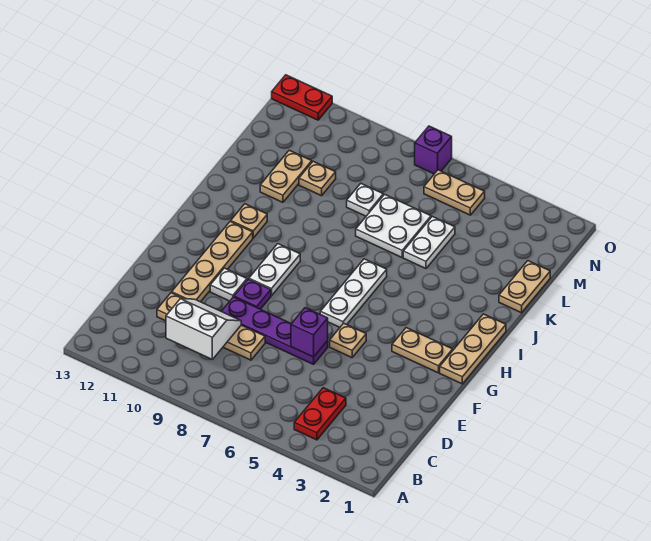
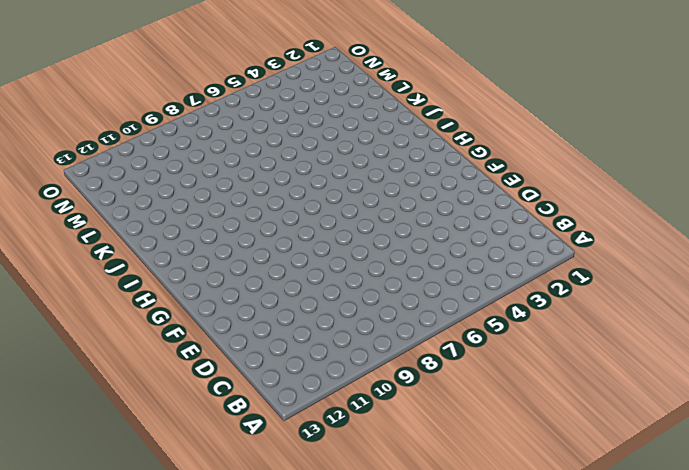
none -> red plate B4:C4 level 1
none -> tan plate D8:D11 level 1
none -> purple plate E6:E9 level 1

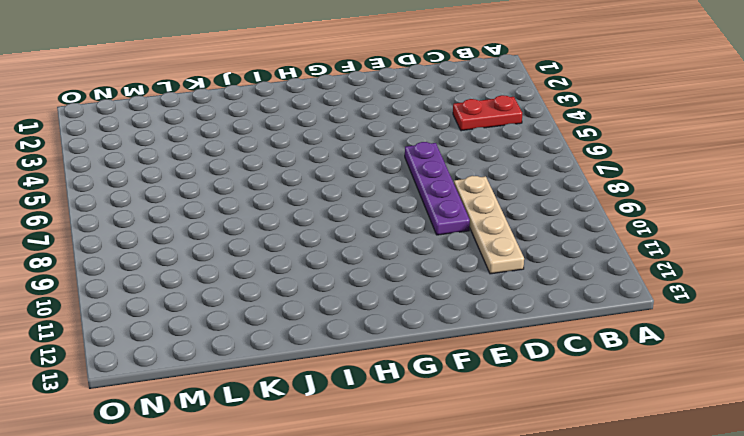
none -> tan plate E11:H11 level 1
none -> tan plate F5 level 1
none -> purple plate F9 level 1

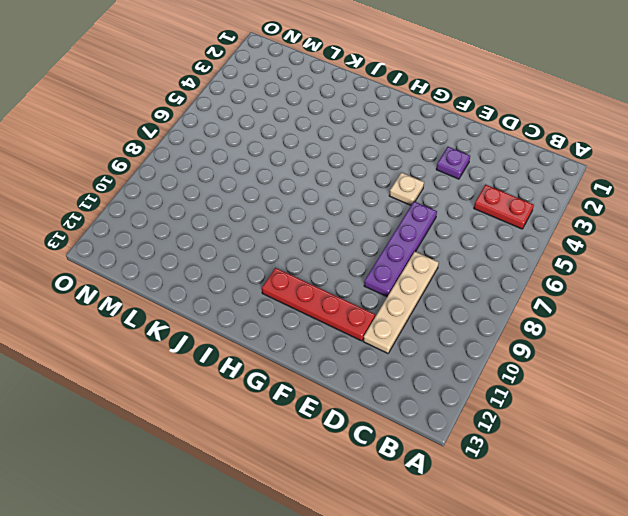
purple plate E3 level 1 -> purple plate F9 level 1
red plate E11:H11 level 1 -> tan plate E11:H11 level 1
none -> white plate F10 level 1
none -> tan plate G1:I1 level 1
none -> tan plate G2:G3 level 1

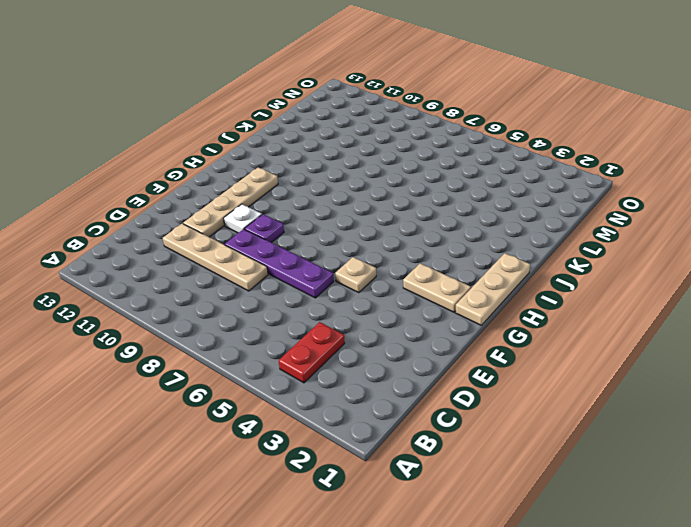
none -> white plate G6:I6 level 1
none -> white plate G9:H9 level 1
none -> tan plate I11 level 1

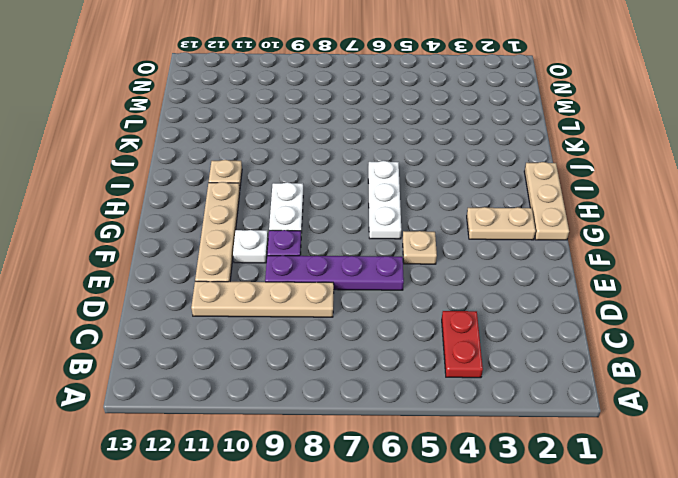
none -> tan plate K1:L1 level 1
none -> white plate K5:L5 level 1
none -> white plate K6:L7 level 1

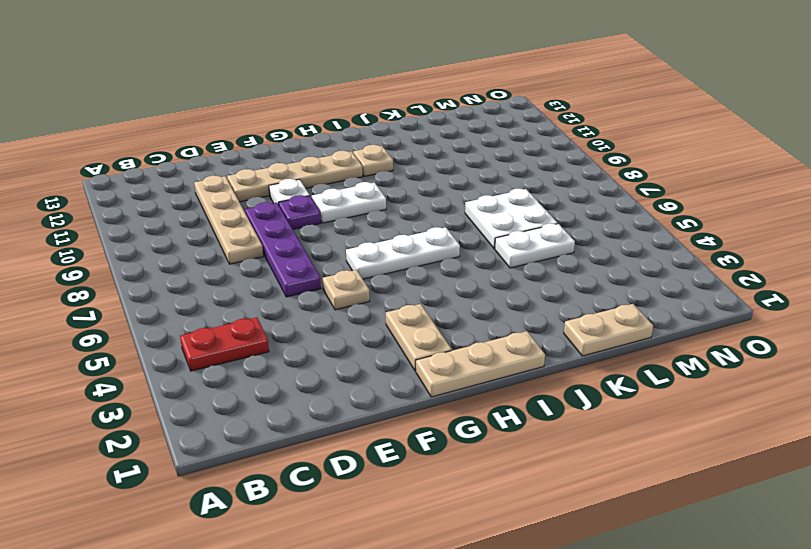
none -> tan plate K11:L11 level 1
none -> white plate L8 level 1
none -> tan plate L10 level 1

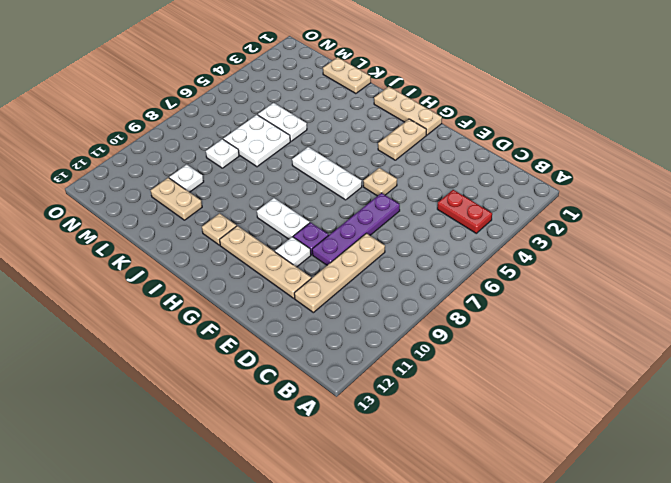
white plate L10 level 1 -> tan plate L10 level 1
none -> tan plate N5:N6 level 1
none -> purple brick O7 level 1
none -> red plate O12:O13 level 1

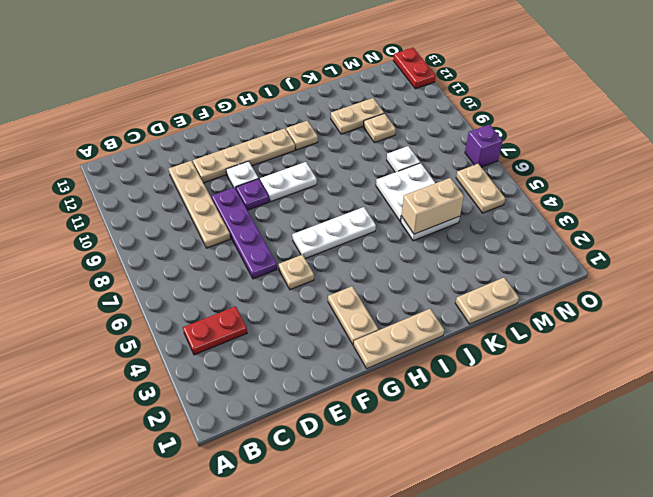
tan brick K5:L5 level 2 -> none
none -> white slope C9:D10 level 2 top C
none -> purple brick E6 level 2

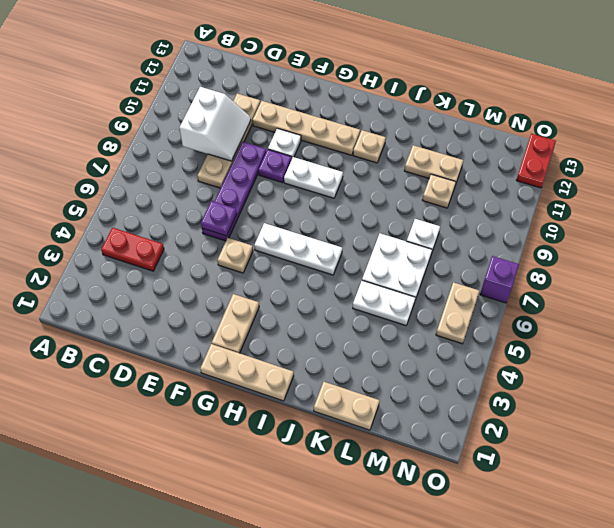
purple plate E6 level 2 -> purple brick E6 level 2

